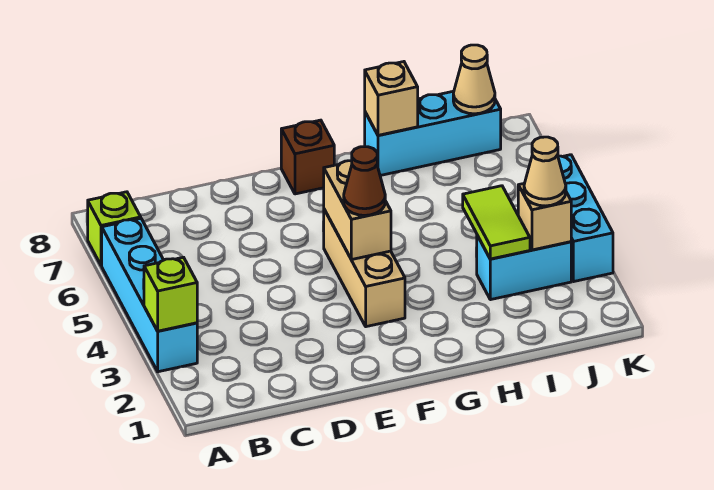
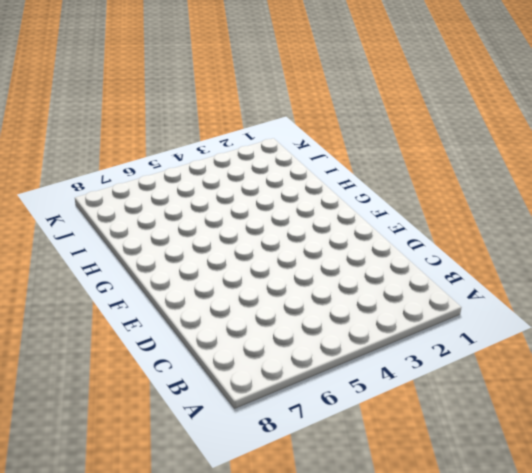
none -> cyan brick A3:A6 level 1
none -> lime brick A7 level 1
none -> tan brick F3:F5 level 1

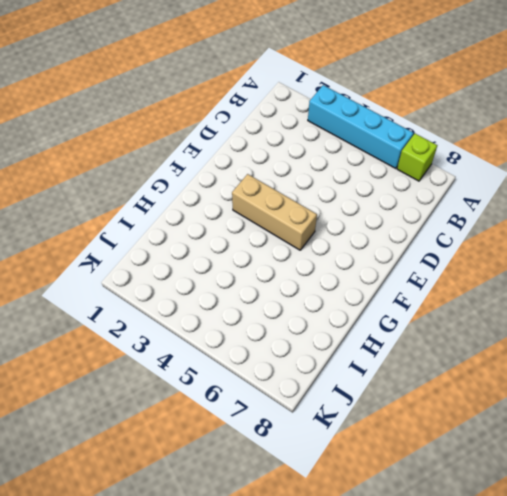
none -> brown brick F8 level 1
none -> cyan brick H8:J8 level 1
none -> cyan brick I3:J3 level 1

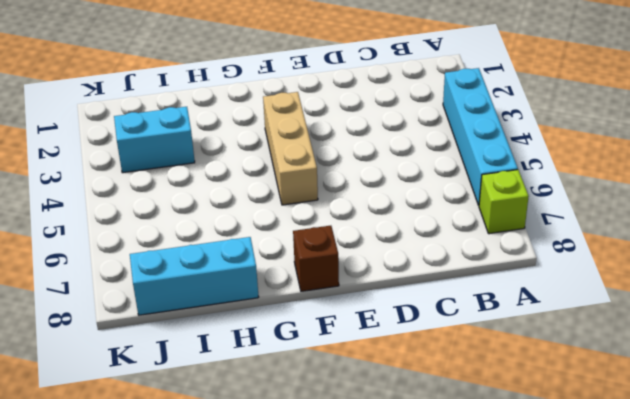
none -> cyan brick K3:K5 level 1
none -> lime brick A3 level 2
none -> tan brick F4:F5 level 2

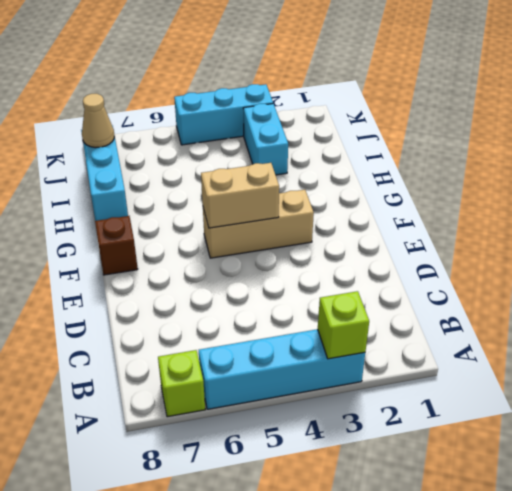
none -> tan brick H8 level 2
none -> lime tile I3:I4 level 2
none -> tan brick J3 level 2

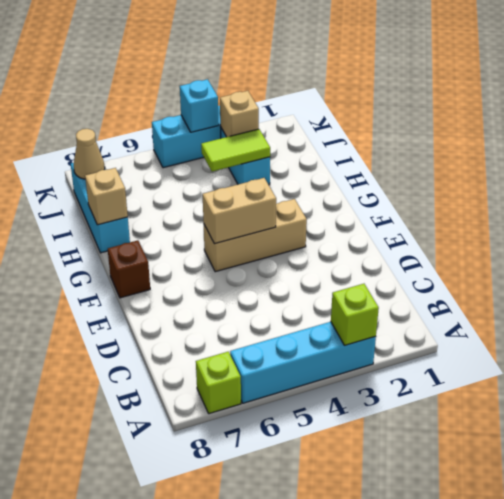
cyan brick K4 level 2 -> none
none -> brown cone F4 level 3
none -> tan cone J3 level 3

